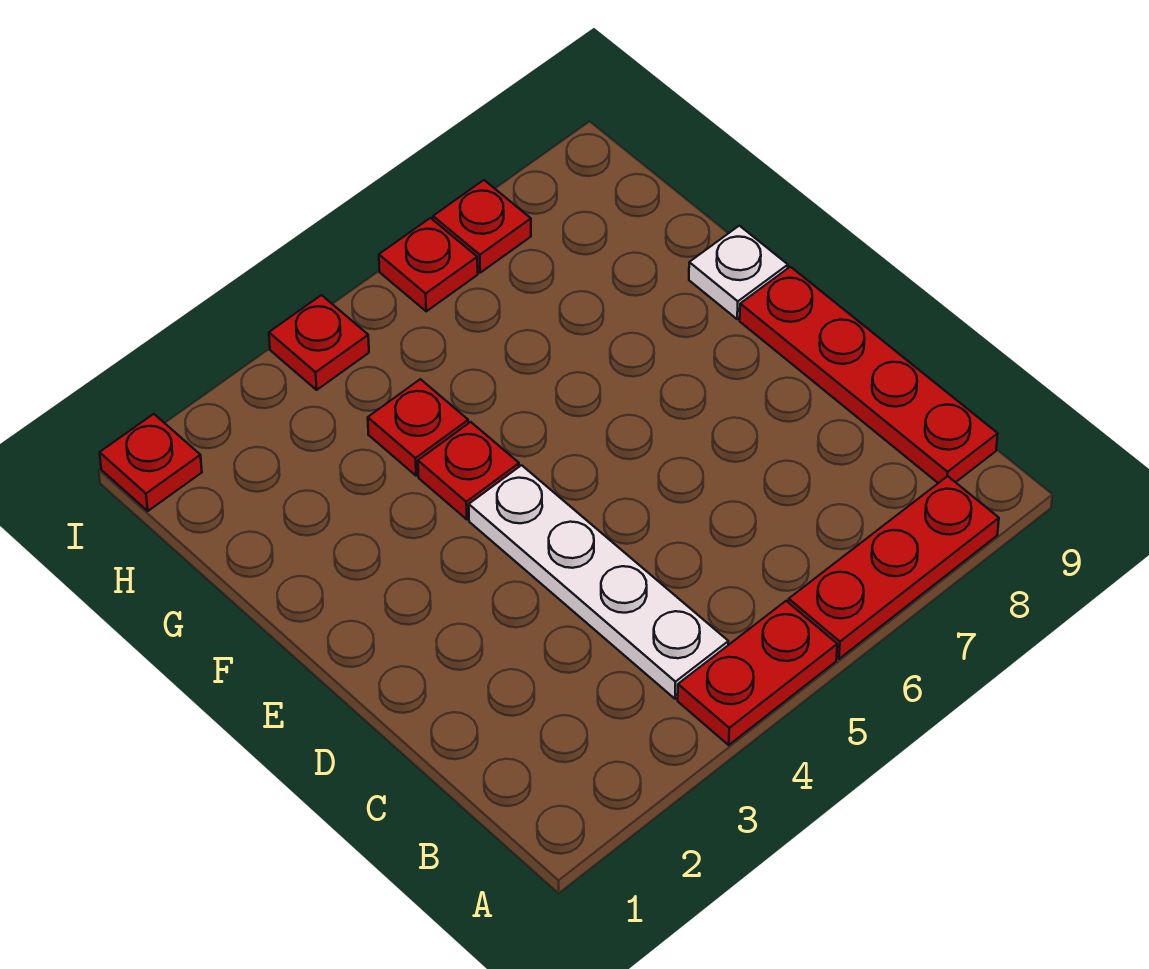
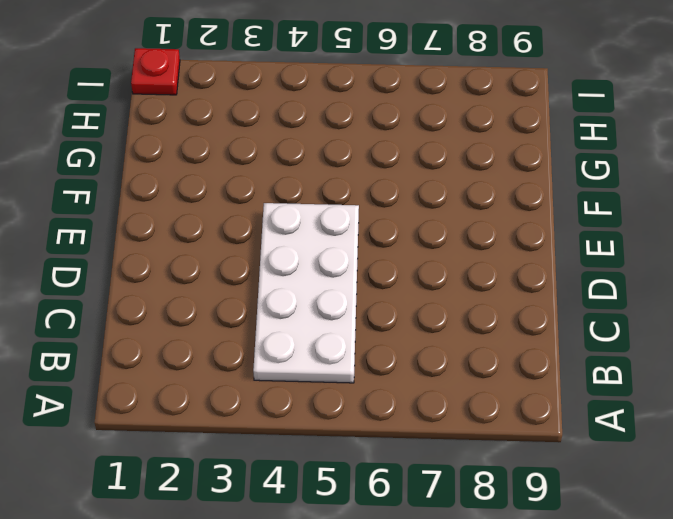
white plate B4:E5 level 1 -> white plate B4:E4 level 1
none -> red plate A4:A5 level 1
none -> red plate A6:A8 level 1

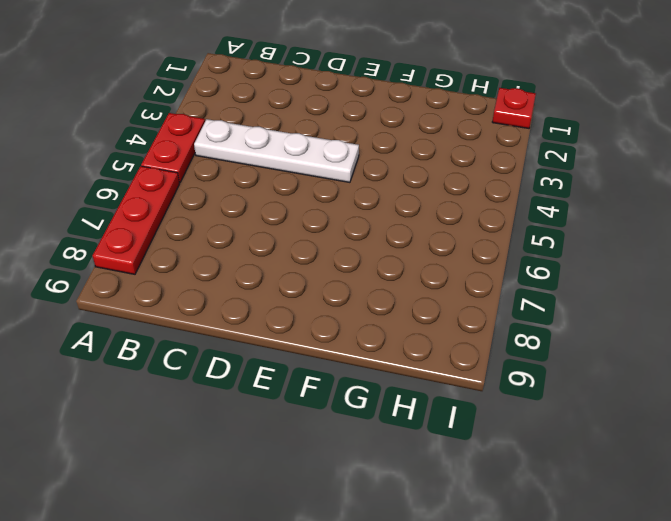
none -> red plate B9:E9 level 1
none -> red plate F4 level 1

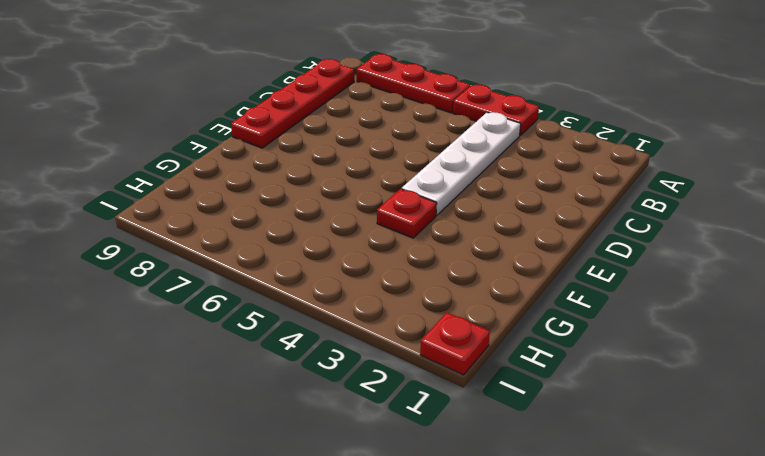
none -> white plate F9 level 1
none -> red plate G4 level 1

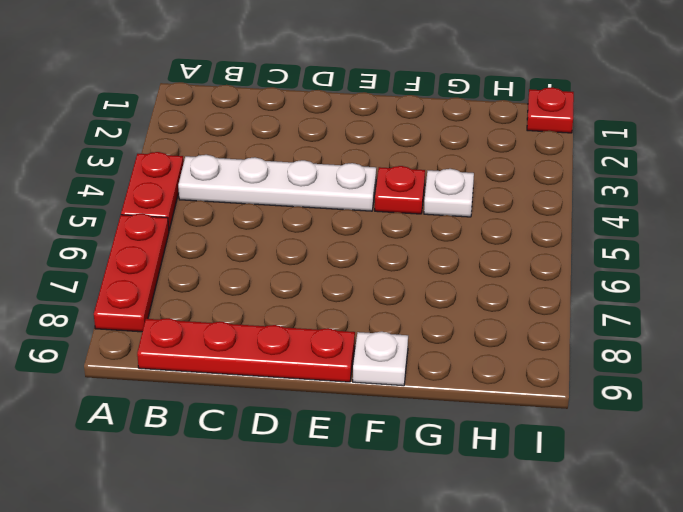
white plate G4 level 1 -> red plate G4 level 1
none -> red plate I4 level 1
none -> red plate I6 level 1

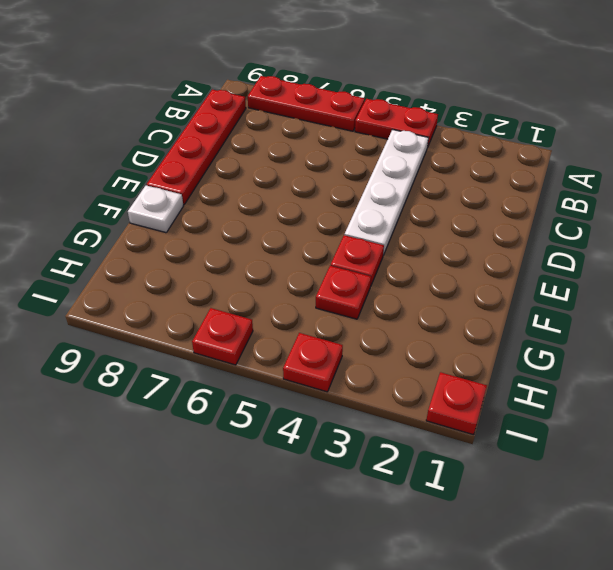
none -> red plate I7 level 1

